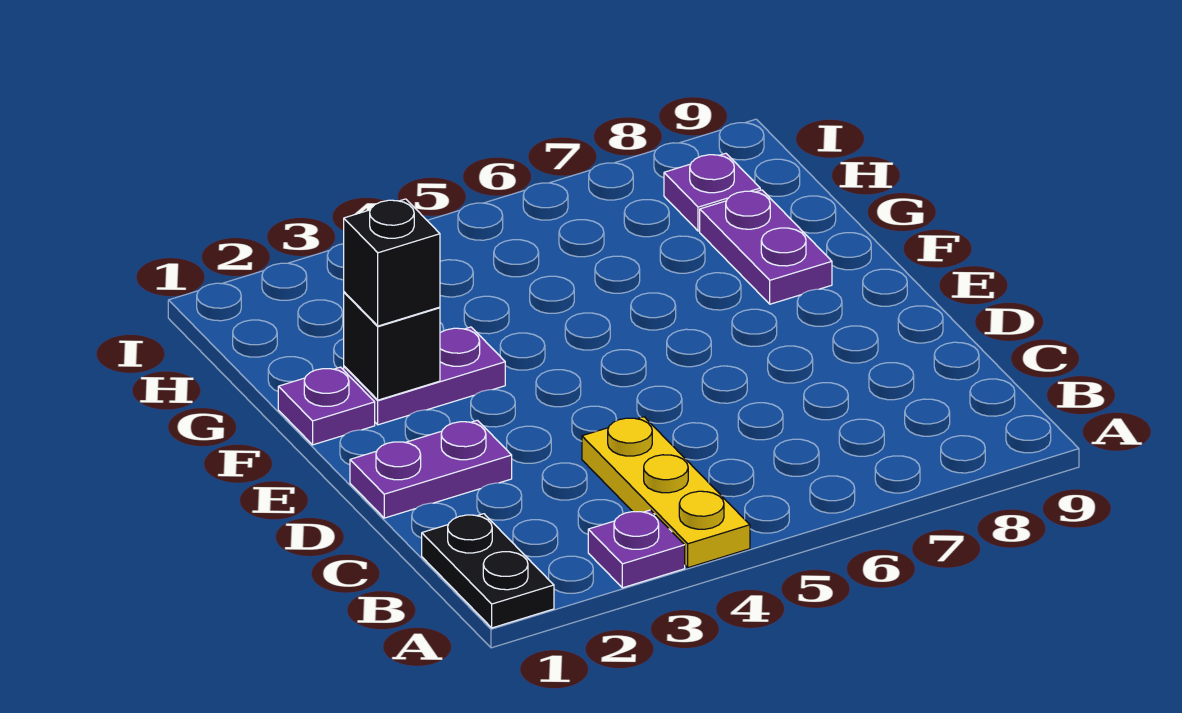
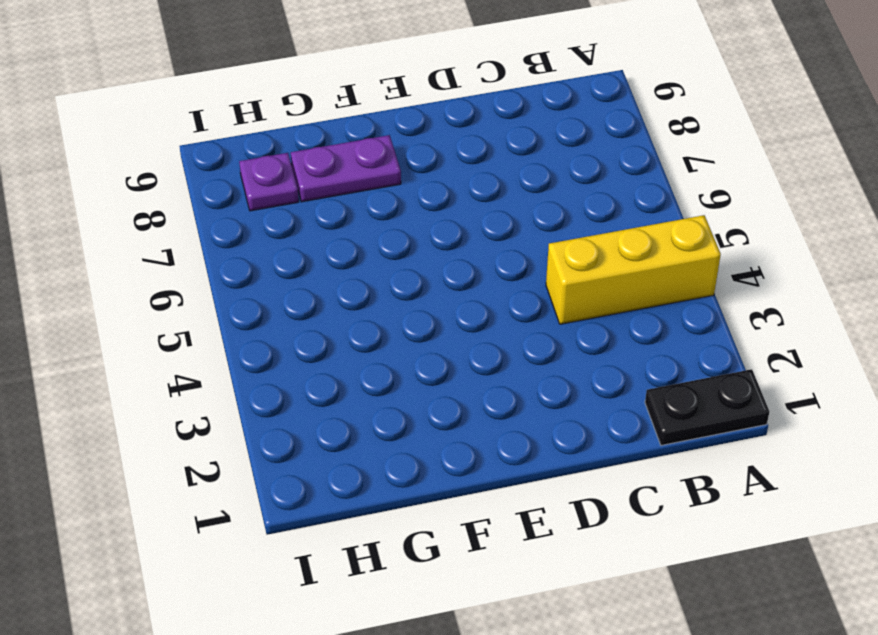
yellow brick A4:C4 level 1 -> yellow plate A4:C4 level 1
none -> purple plate A3 level 1
none -> purple plate D1:D2 level 1

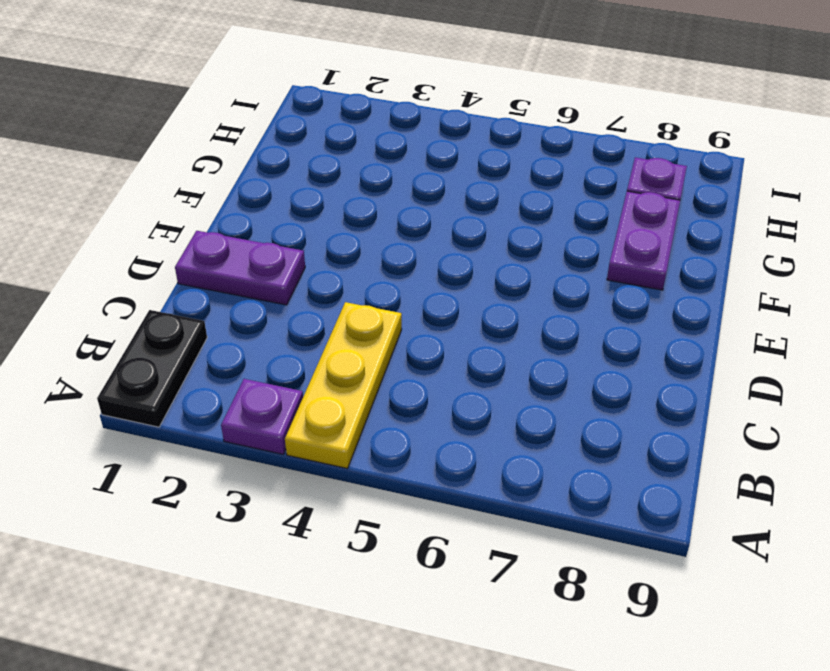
none -> purple plate F1 level 1
none -> purple plate F2:F3 level 1

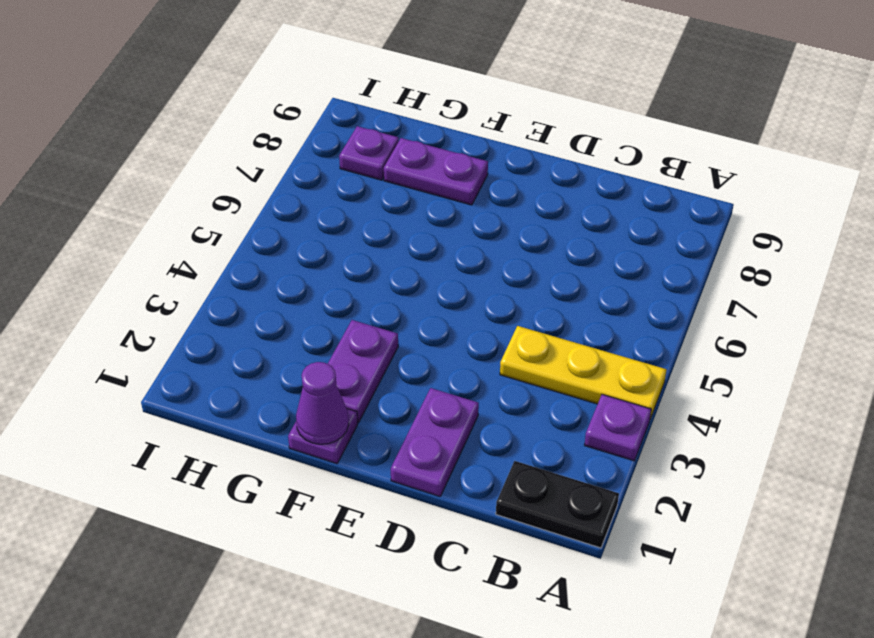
purple cone F1 level 2 -> none
none -> black brick F2 level 2
none -> black brick F2 level 3

